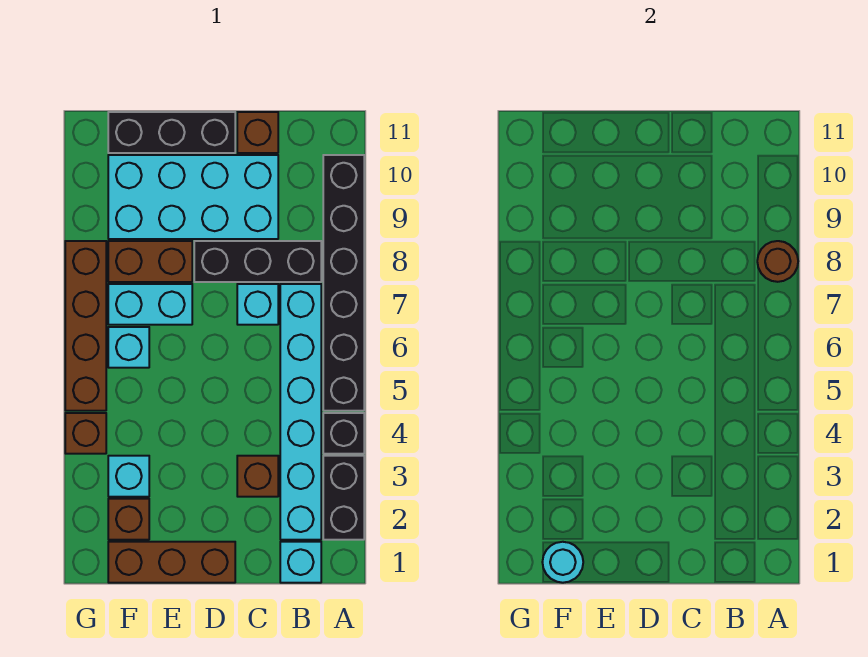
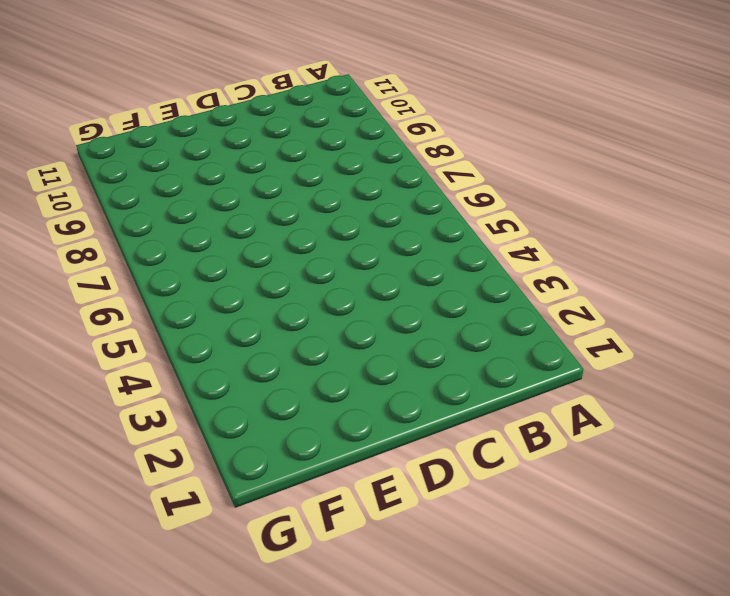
none -> black brick A2:A3 level 1
none -> black brick A4 level 1
none -> black brick A5:A10 level 1

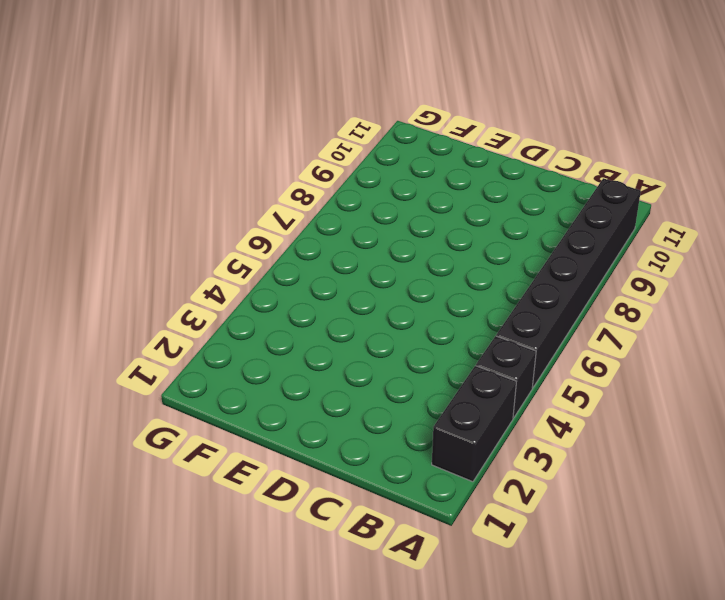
none -> cyan brick B1 level 1
none -> cyan brick B2:B7 level 1
none -> black brick B8:D8 level 1

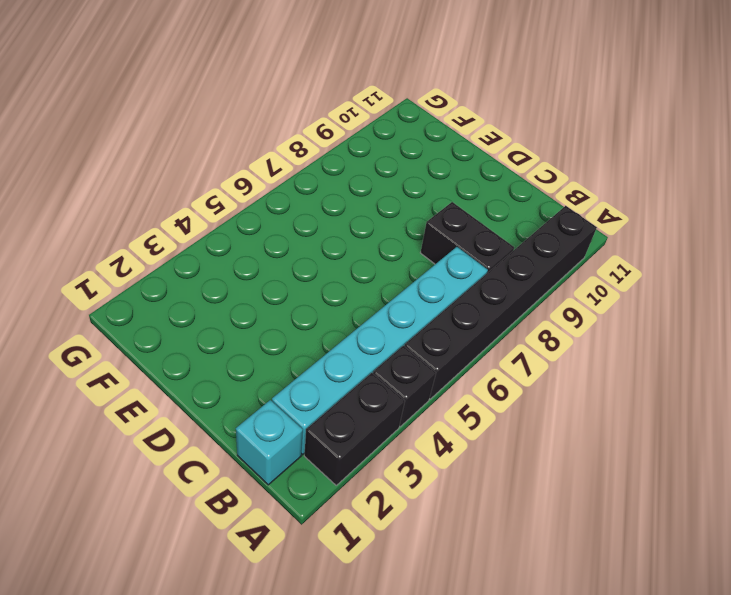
black brick B8:C8 level 1 -> black brick B8:D8 level 1
none -> brown brick C3 level 1
none -> cyan brick C7 level 1
none -> cyan brick C9:F10 level 1

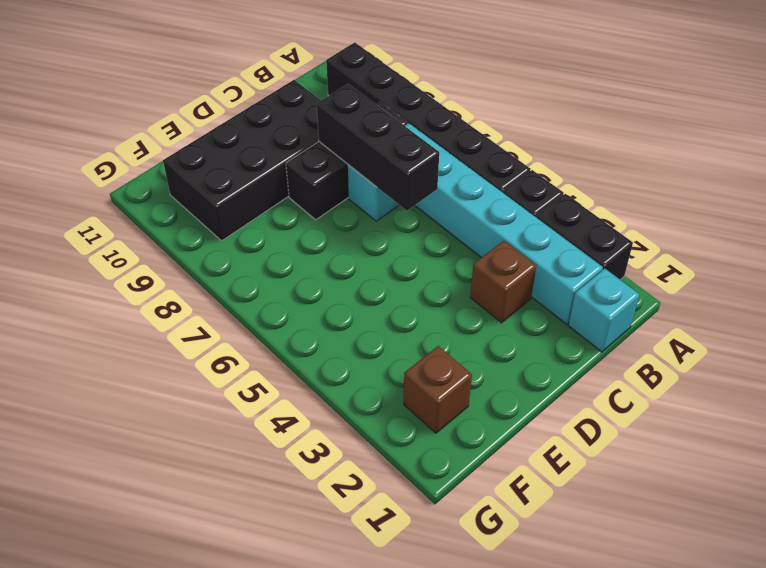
black brick C6:C8 level 2 -> black brick D11:F11 level 1
black brick C9:F10 level 1 -> cyan brick C9:F10 level 1
none -> brown brick C11 level 1
none -> brown brick D1:F1 level 1
none -> cyan brick E7:F7 level 1

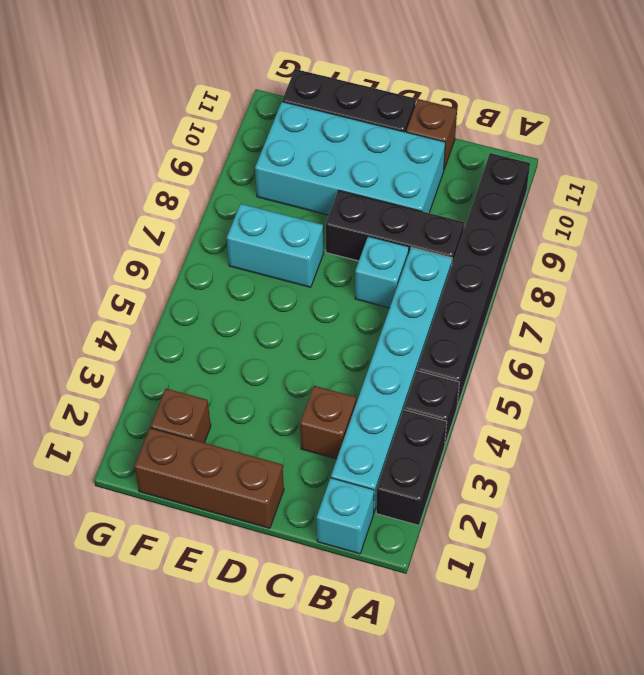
none -> brown brick E8:F8 level 1
none -> cyan brick F3 level 1
none -> cyan brick F6 level 1

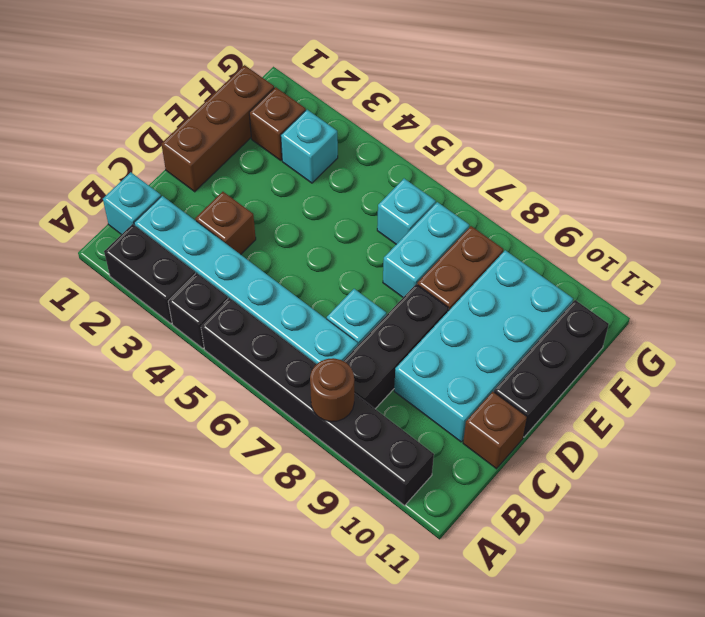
none -> brown brick G4 level 1
none -> brown brick G5:G8 level 1
none -> cyan round brick F1 level 2

